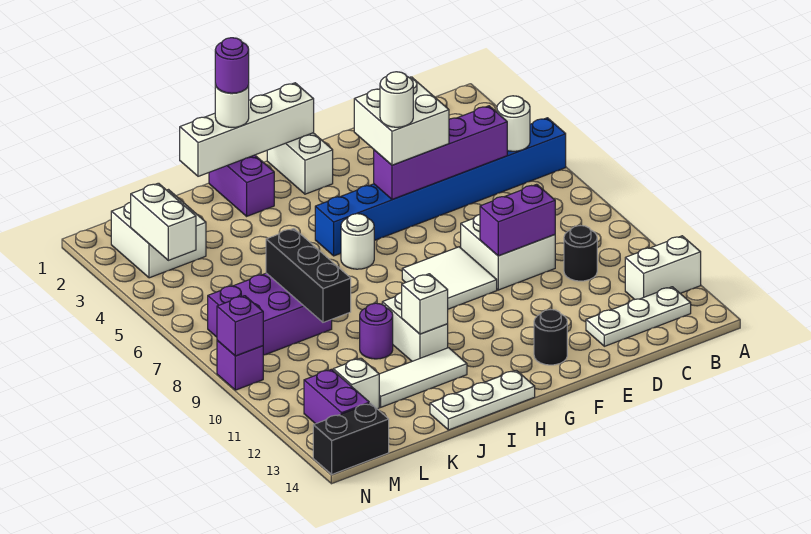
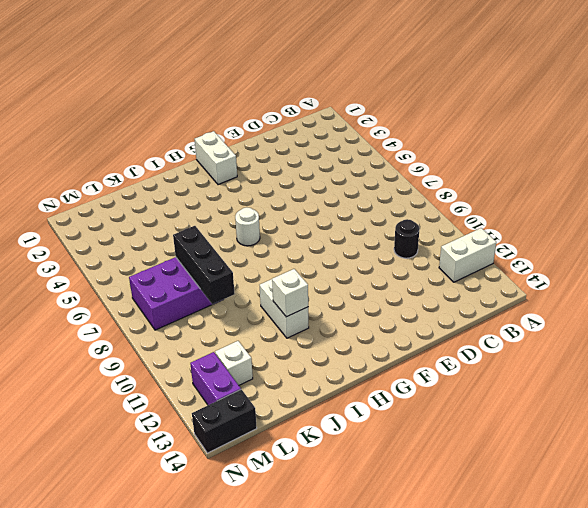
none -> blue brick A5:H5 level 1
none -> white plate B13:D13 level 1
none -> white brick D8:E9 level 1
none -> white tile F8:G9 level 1

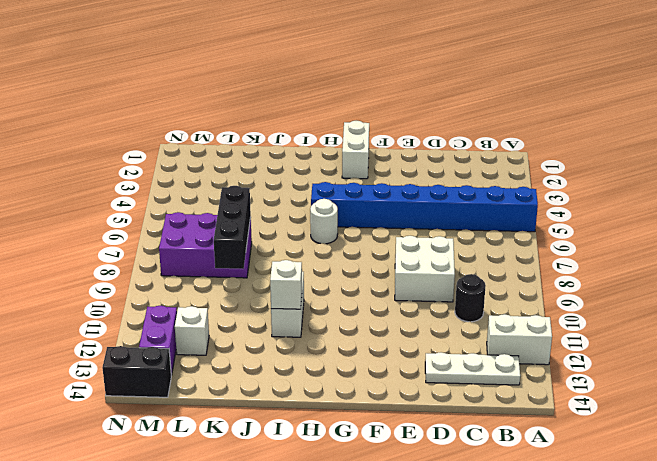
none -> white tile F8:G9 level 1
none -> black round brick F13 level 1
none -> white plate H14:J14 level 1
none -> purple brick I1:I2 level 1

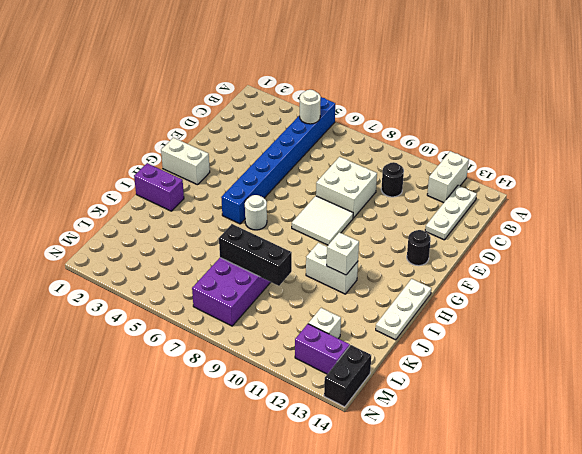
none -> white tile I12:K12 level 1
none -> purple round brick J10 level 1
none -> white brick L2:M3 level 1
none -> purple brick N9 level 1

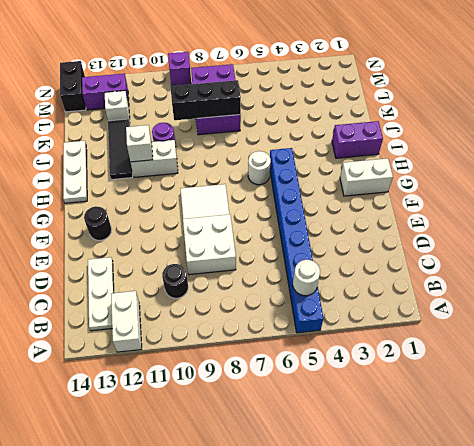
black tile I12:K12 level 1 -> white tile I12:K12 level 1
none -> white brick L2:M3 level 1
none -> purple brick C5:F5 level 2
none -> purple brick D9:E9 level 2
none -> white brick G1:J1 level 2

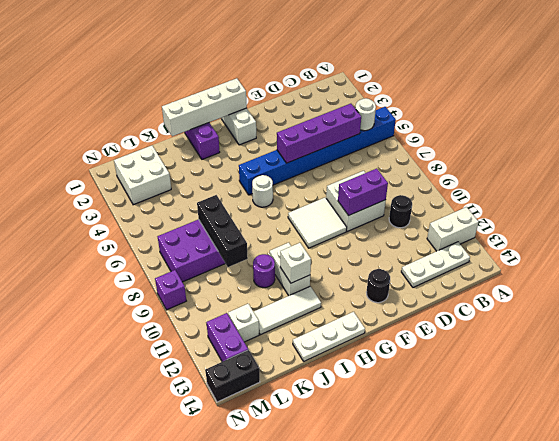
none -> white brick M3:M4 level 2
none -> purple brick N9 level 2
none -> white brick E4:F5 level 3
none -> white round brick I1 level 3

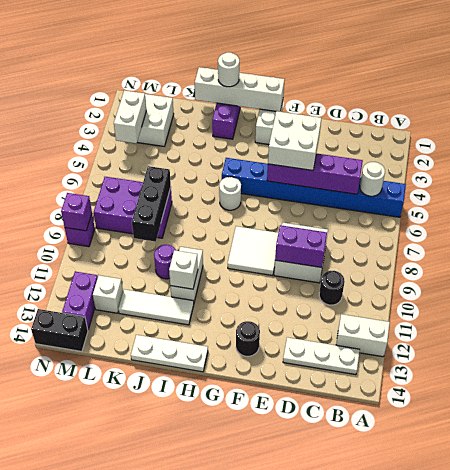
none -> white round brick F5 level 4
none -> purple round brick I1 level 4

